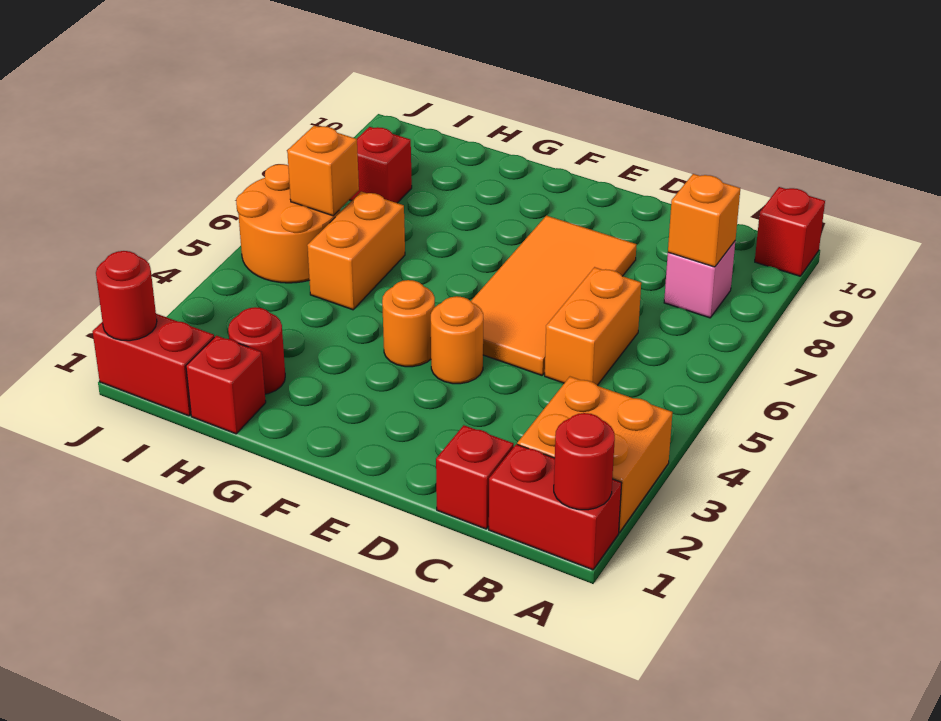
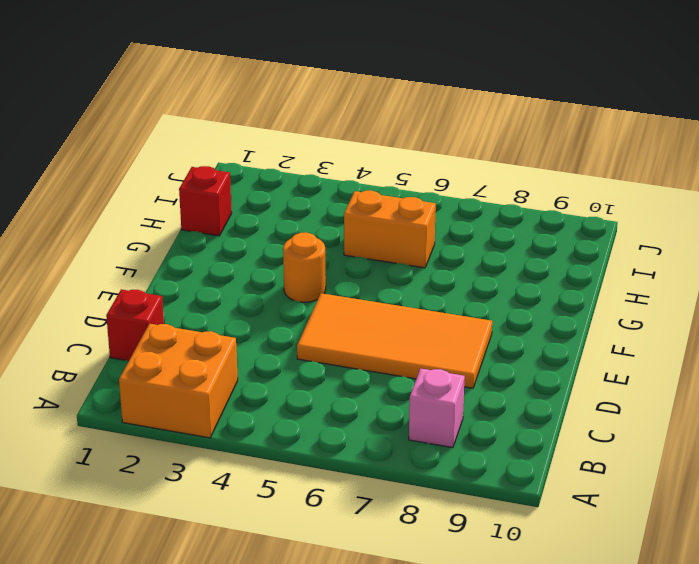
none -> red brick A1:B1 level 1
none -> red brick A10 level 1
none -> orange brick C5:C6 level 1

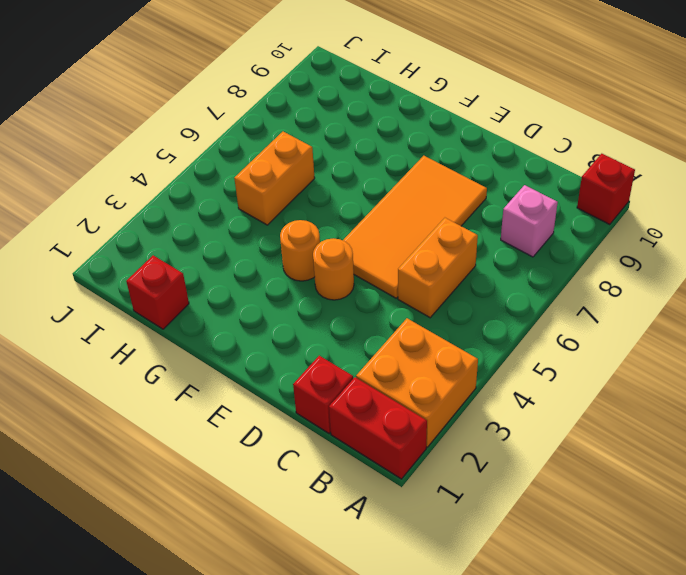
none -> red round brick H2 level 1
none -> red brick I1:J1 level 1
none -> orange round brick I5:J6 level 1

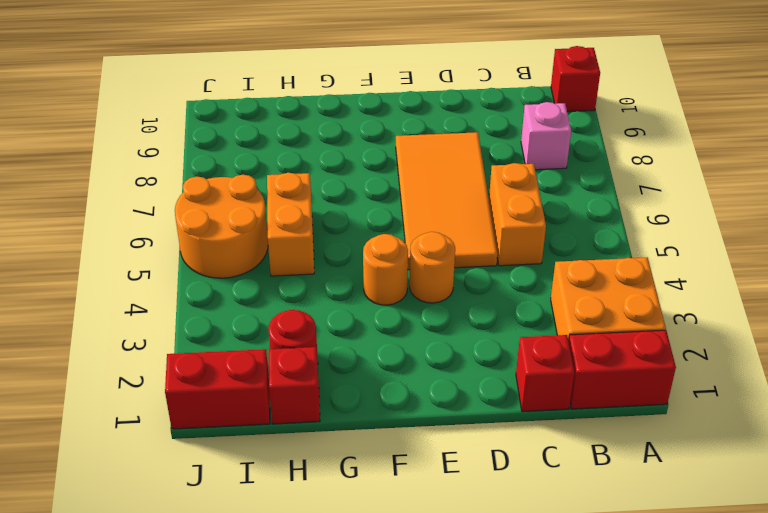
none -> red brick I8 level 1
none -> red round brick A1 level 2
none -> orange brick B8 level 2

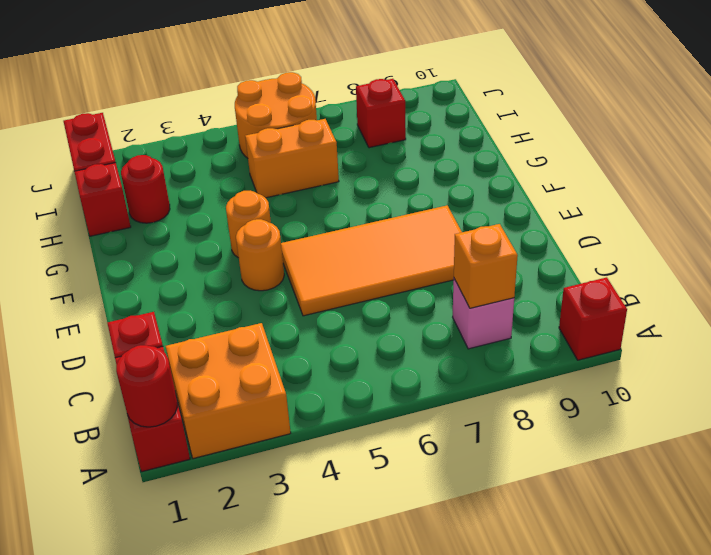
none -> orange brick C5:C6 level 1
none -> orange brick I6 level 2
none -> red round brick J1 level 2

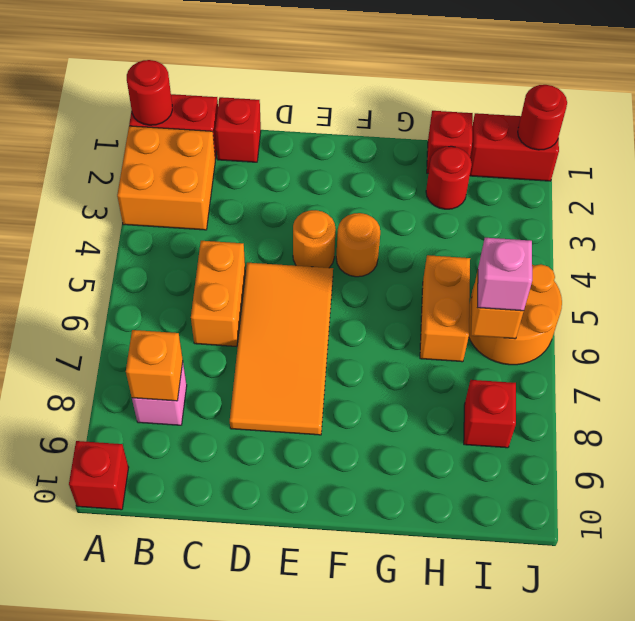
pink brick I6 level 3 -> none

